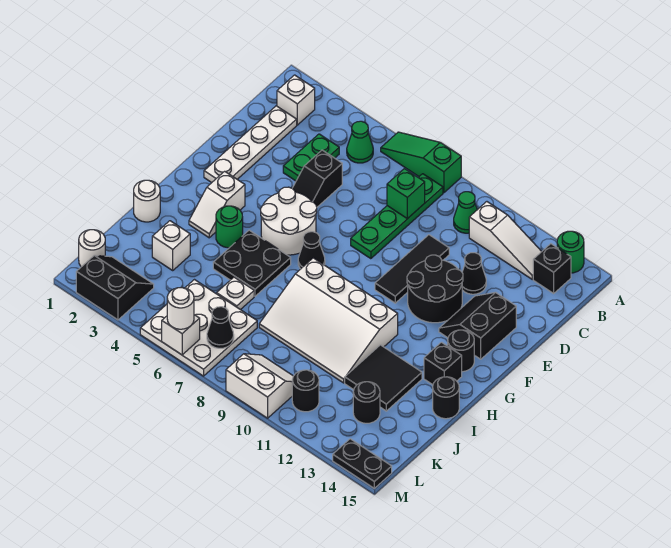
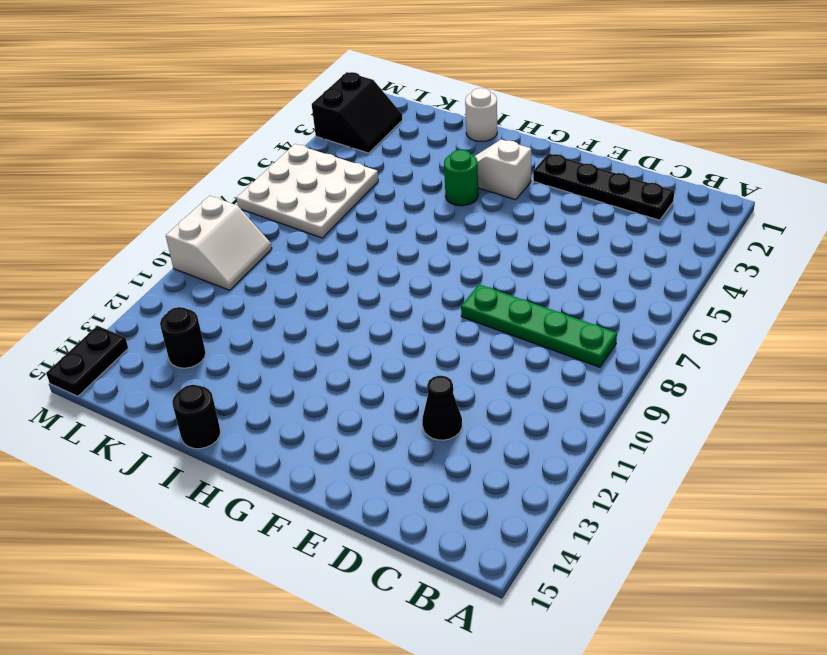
black plate C2:F2 level 1 -> white plate C2:F2 level 1
none -> green slope A6:A8 level 1 top 8
none -> green round brick A14 level 1
none -> white brick B2 level 1
none -> green cone B5 level 1

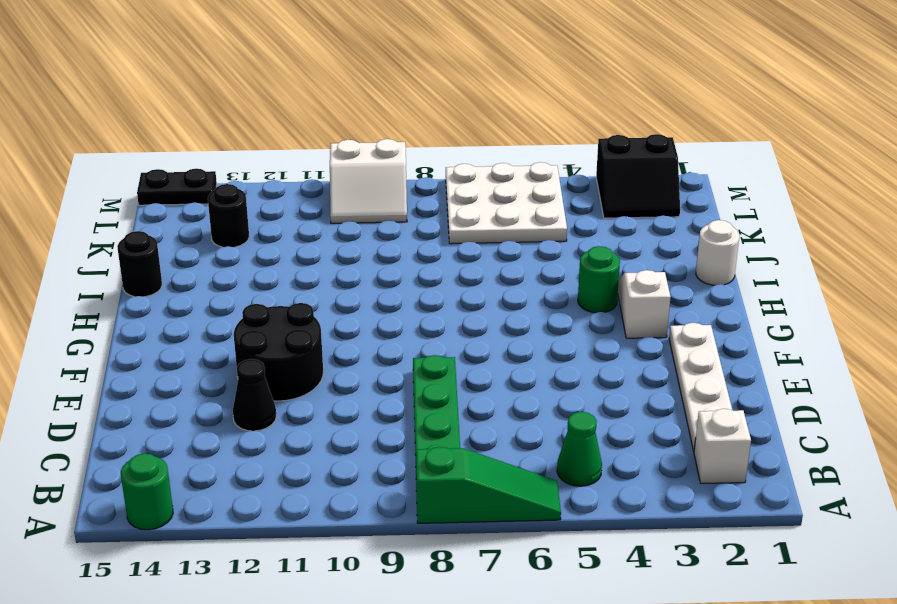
none -> green cone B10 level 1
none -> white slope B11:B13 level 1 top 11
none -> black brick B14 level 1
none -> green plate C4:D4 level 1

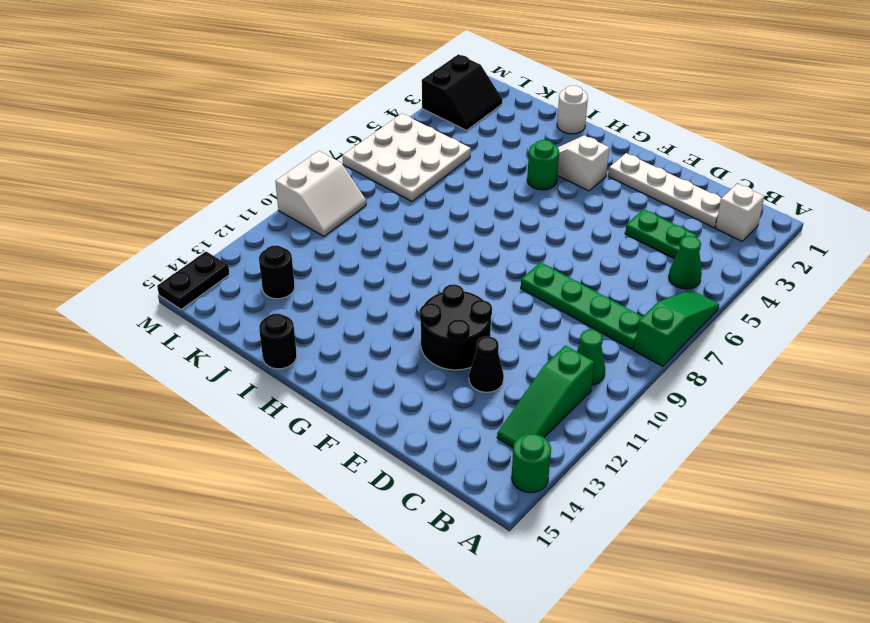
green slope B11:B13 level 1 top 11 -> white slope B11:B13 level 1 top 11
none -> black brick B14 level 1
none -> black slope D5:E5 level 1 top D
none -> black tile D10:F10 level 1
none -> black slope E13:F14 level 1 top 14

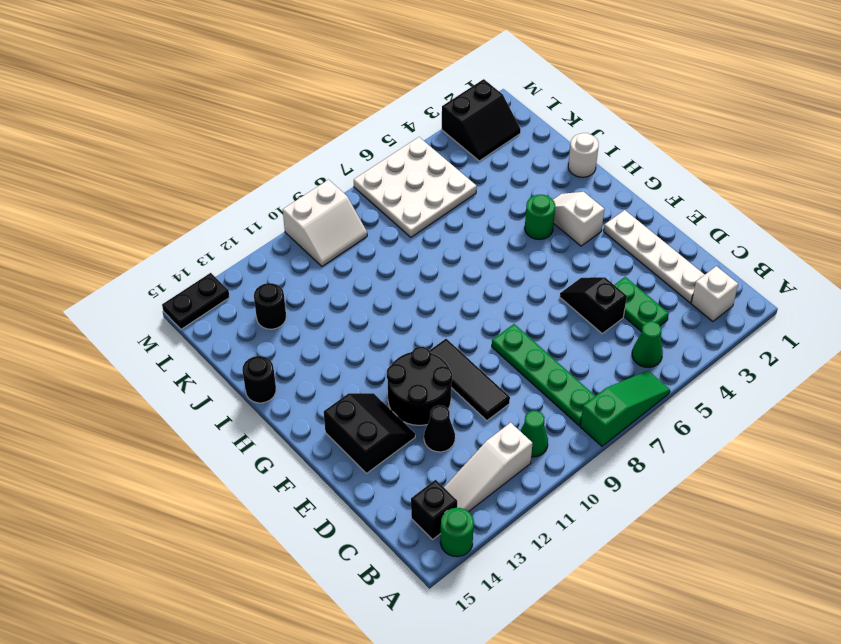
none -> white round brick F5:G6 level 1
none -> black cone G7 level 1
none -> black round brick G14 level 1
none -> black plate H5:I6 level 1

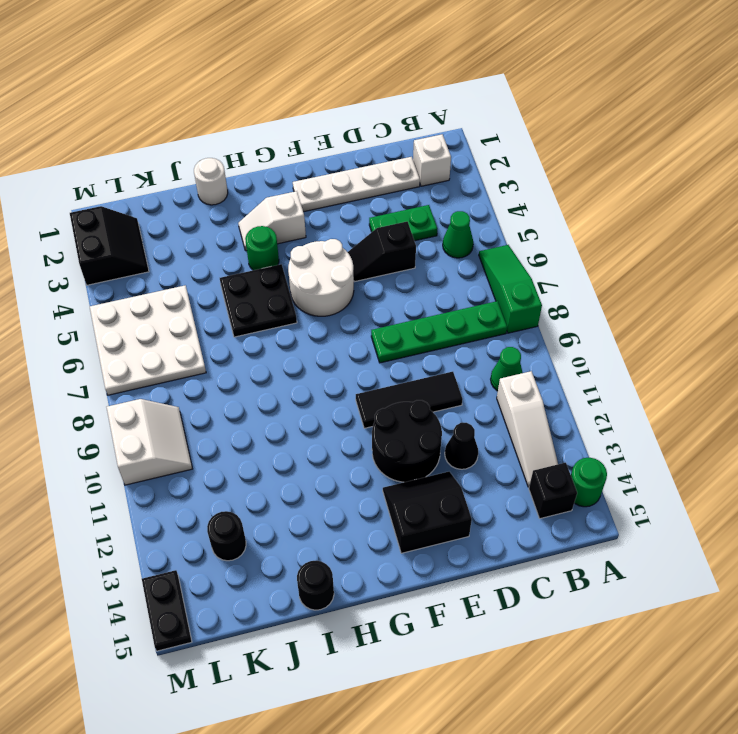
none -> black cone G7 level 1
none -> black round brick G14 level 1
none -> white slope H8:J11 level 1 top H
none -> black brick H14 level 1

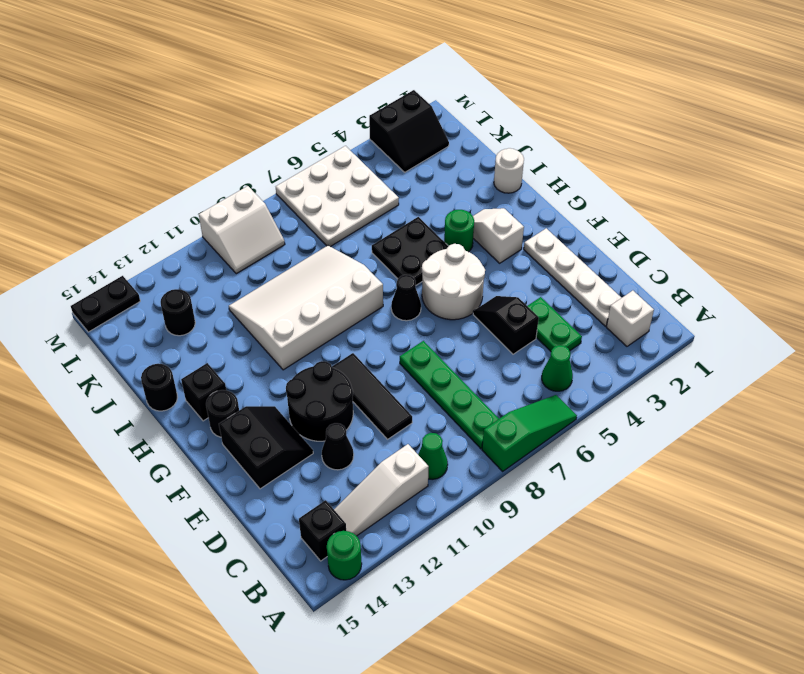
none -> black tile I12:J13 level 1
none -> white brick J3 level 1
none -> white plate J6 level 1
none -> white round brick L1 level 1

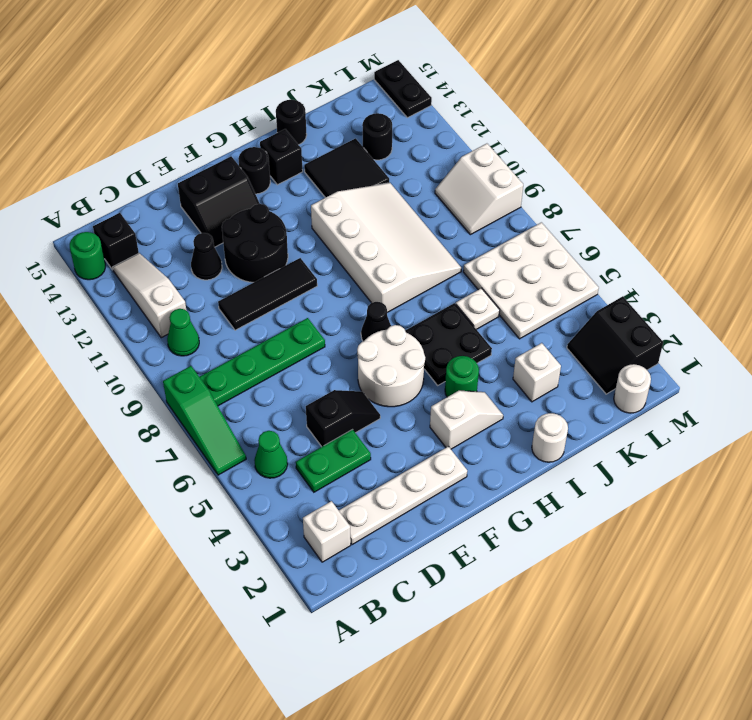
none -> black round brick L11 level 1
none -> green brick C8 level 2
none -> black cone L7 level 2
none -> white brick M6 level 2

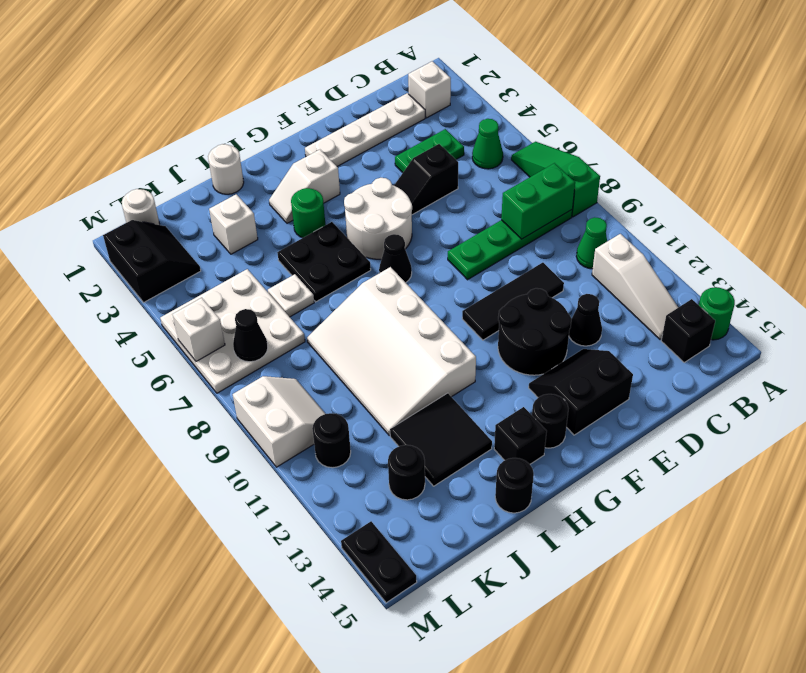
green brick B8:C8 level 2 -> green brick C8 level 2
none -> white round brick M6 level 3

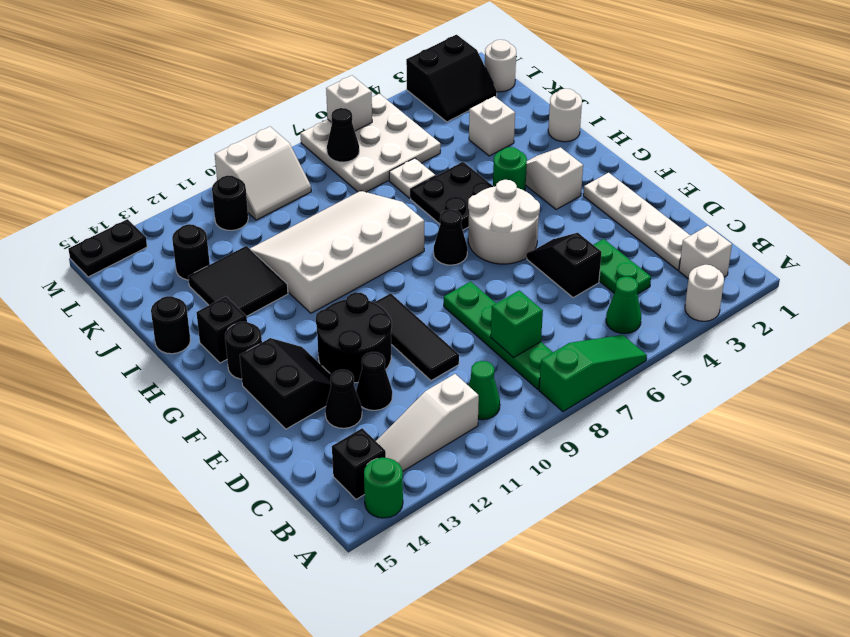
white round brick A3 level 1 -> white round brick M6 level 3
black cone D13 level 1 -> none

